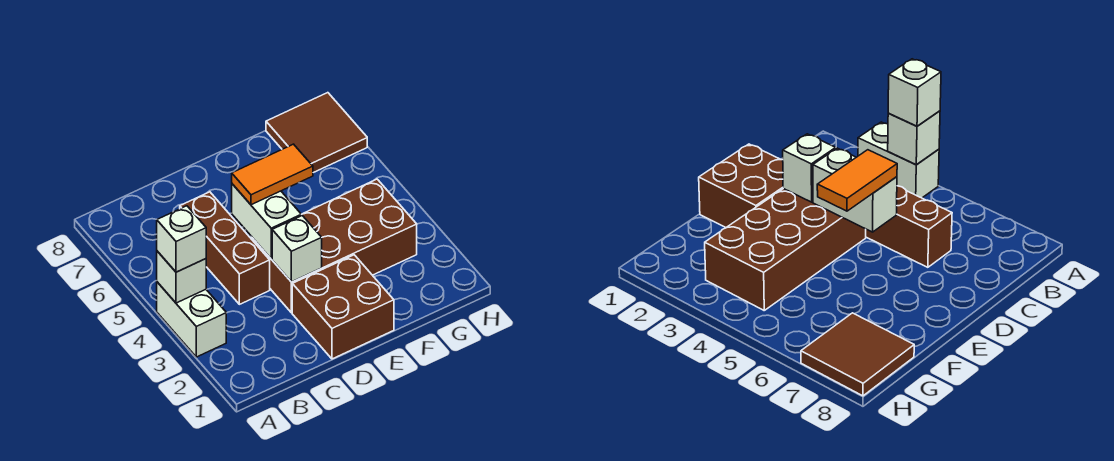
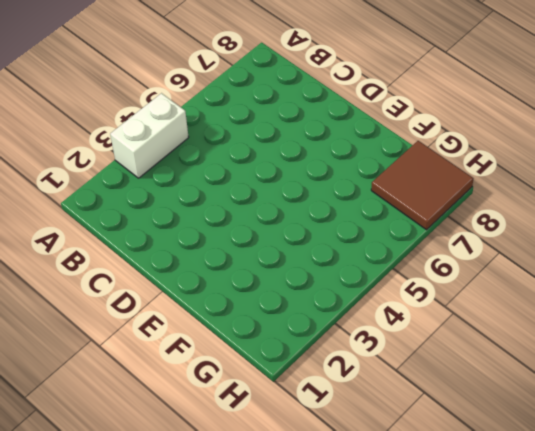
none -> brown brick C4:C6 level 1
none -> brown brick D1:E2 level 1

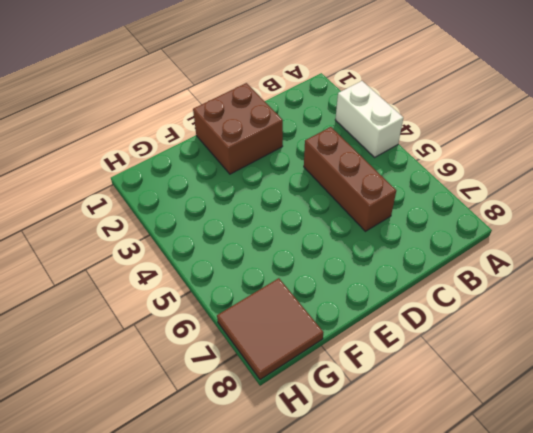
none -> brown brick D3:G4 level 1
none -> white brick A4 level 2

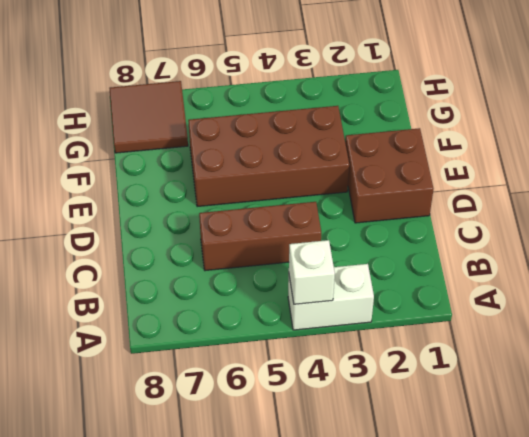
brown brick E3:F6 level 1 -> brown brick D3:G4 level 1
none -> white brick D3 level 2
none -> white brick D4:D5 level 2

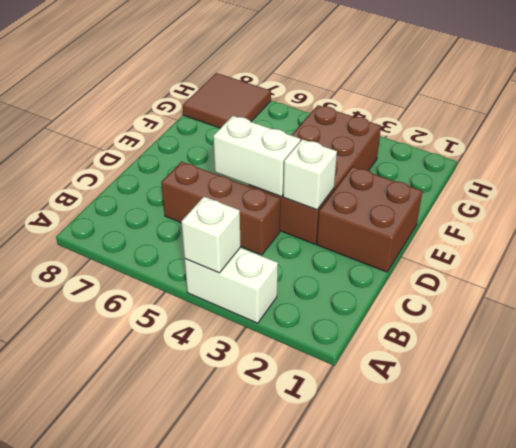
none -> white brick A4 level 3
none -> orange tile D5:E5 level 3

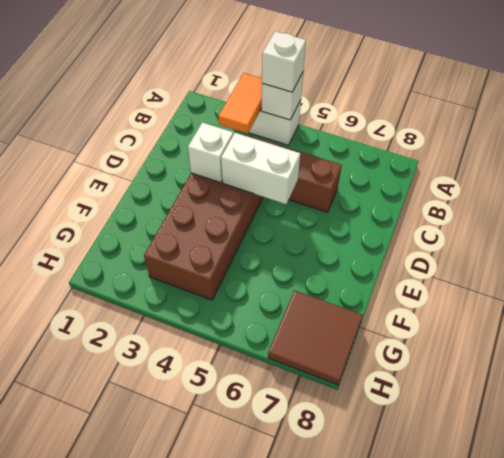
orange tile A3:B3 level 2 -> orange tile D5:E5 level 3
none -> brown brick D1:E2 level 1

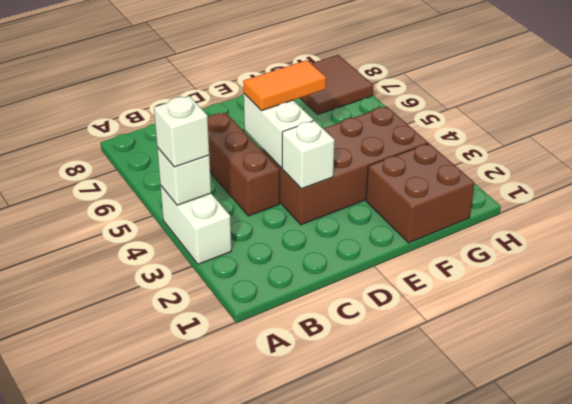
brown brick F1:G2 level 1 -> brown brick D1:E2 level 1

